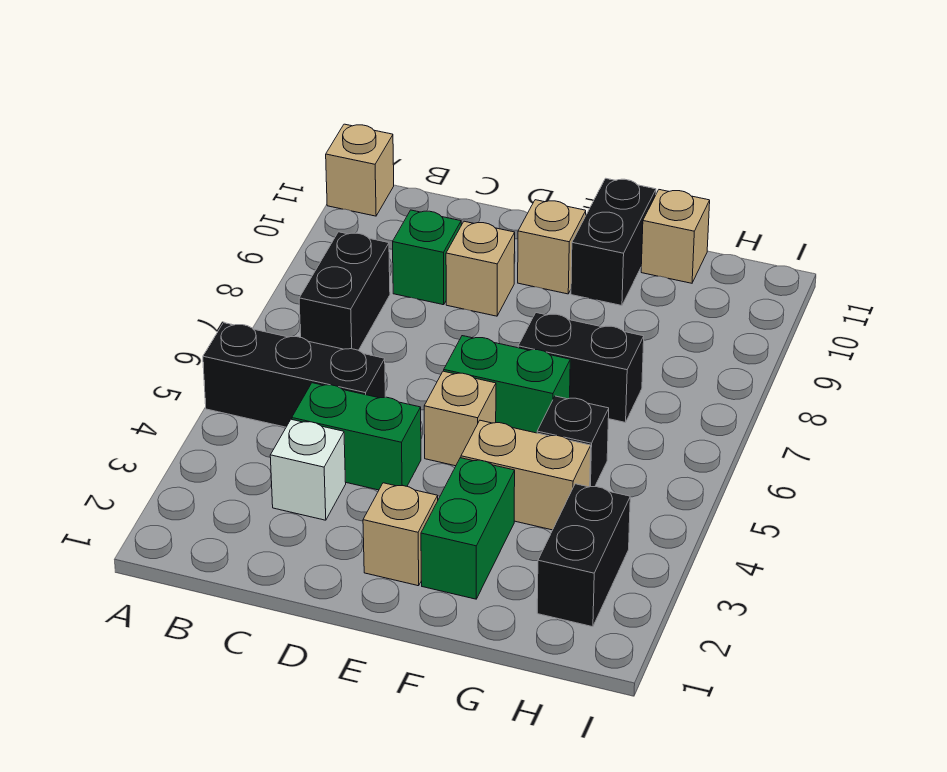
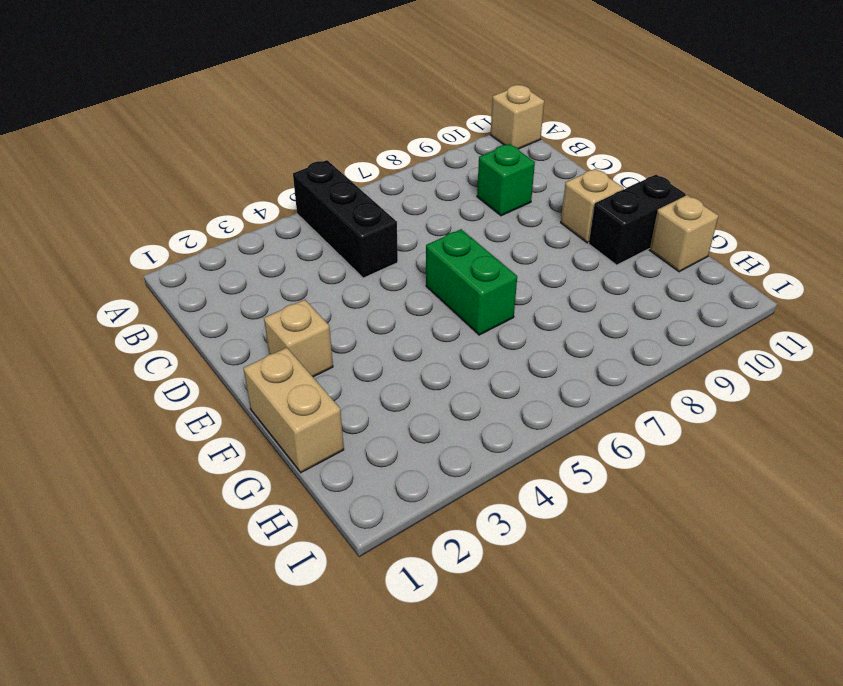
tan brick F1:G1 level 1 -> tan brick F4:G4 level 1
none -> black brick B7:B8 level 1
none -> white brick C3 level 1
none -> green brick C4:D4 level 1

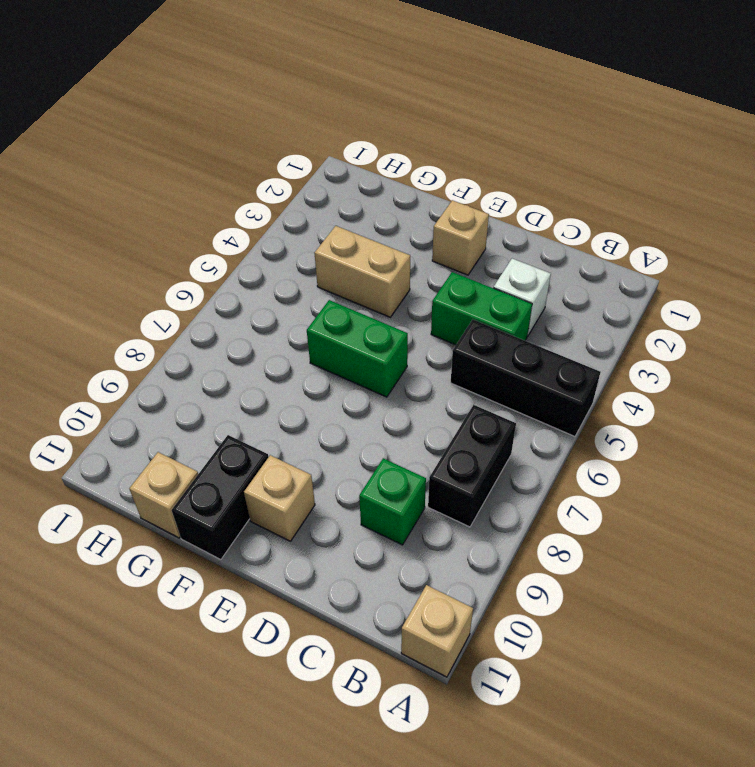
none -> tan brick D9 level 1
none -> tan brick E5 level 1
none -> green brick F2:F3 level 1

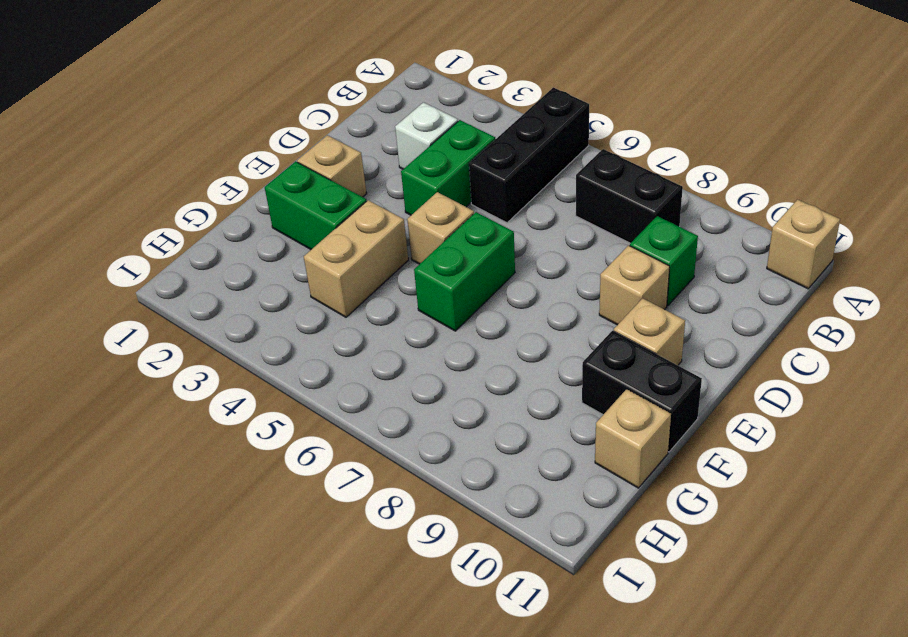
none -> black brick F7:G7 level 1
none -> black brick G5 level 1
none -> black brick H2:H3 level 1

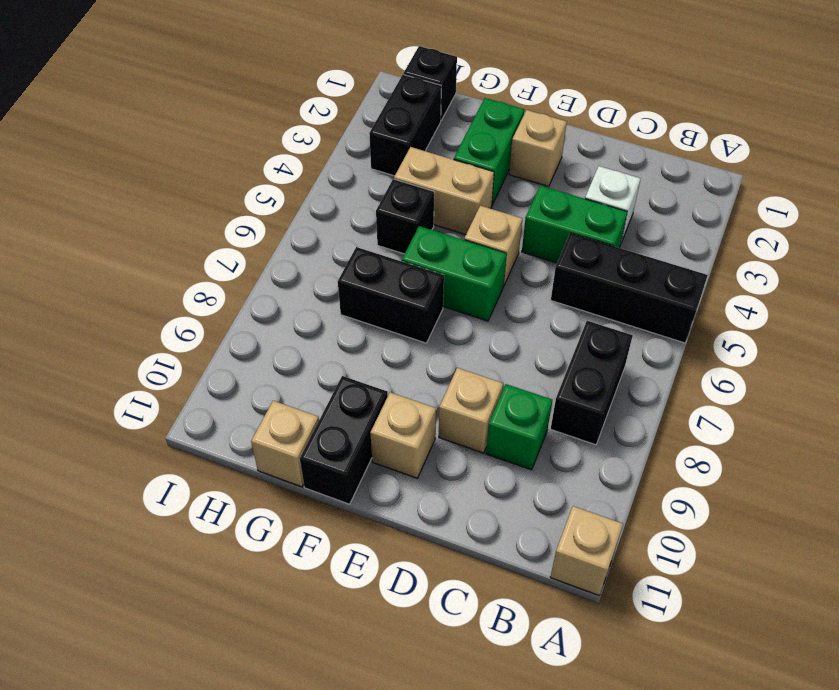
black brick H1 level 1 -> none

